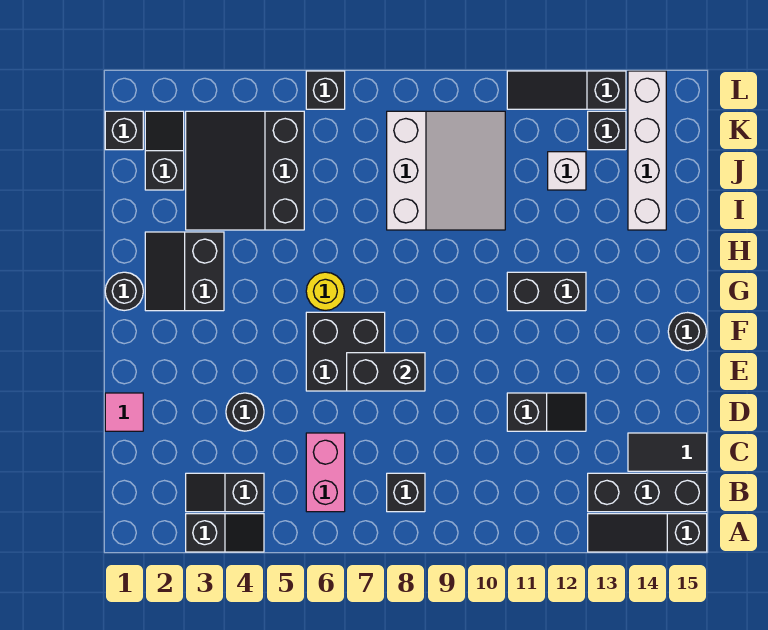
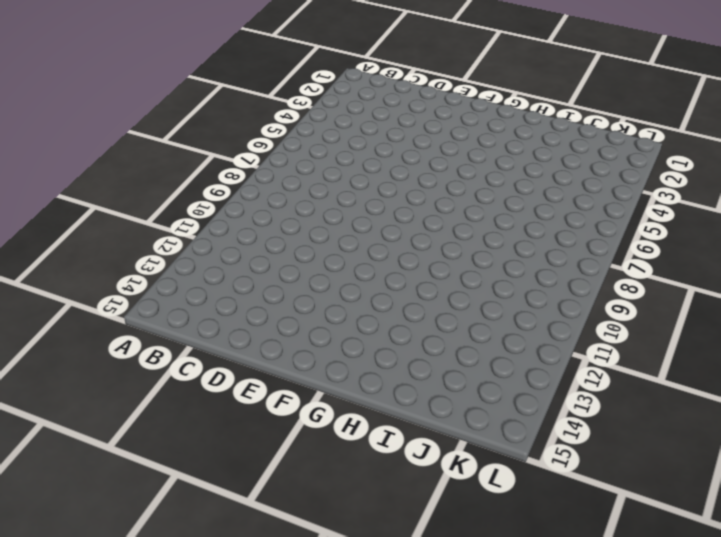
none -> black slope A3:A4 level 1 top 3
none -> black slope A13:A15 level 1 top 15
none -> black slope B3:B4 level 1 top 4

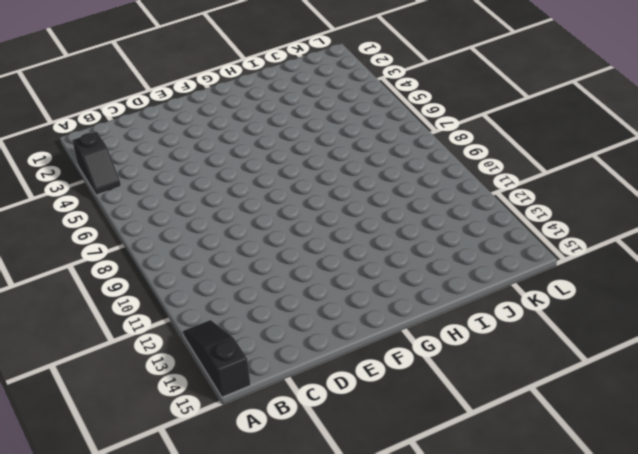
none -> black slope B3:B4 level 1 top 4
none -> pink brick B6:C6 level 1
none -> black brick B8 level 1

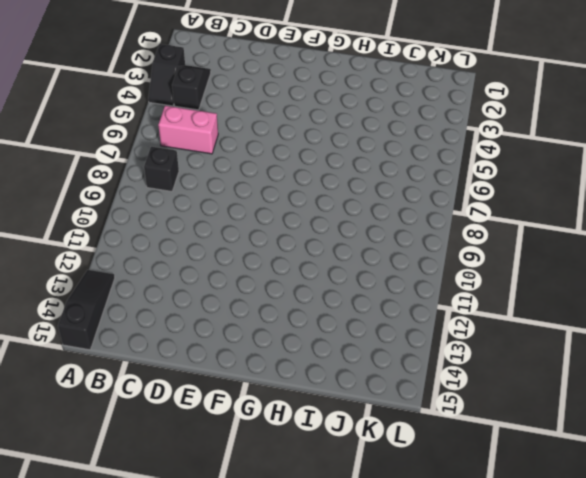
none -> black brick B13:B15 level 1
none -> black tile C14:C15 level 1
none -> pink tile D1 level 1

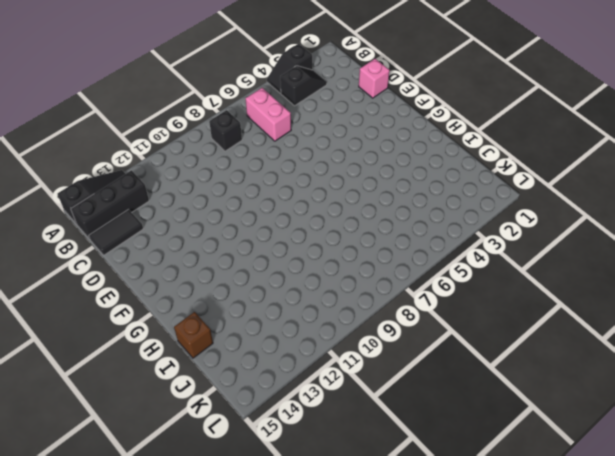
pink brick D1 level 1 -> pink tile D1 level 1
brown brick I15 level 1 -> none
none -> black round brick D4 level 1
none -> black slope D11:D12 level 1 top 11
none -> black brick E6:F7 level 1

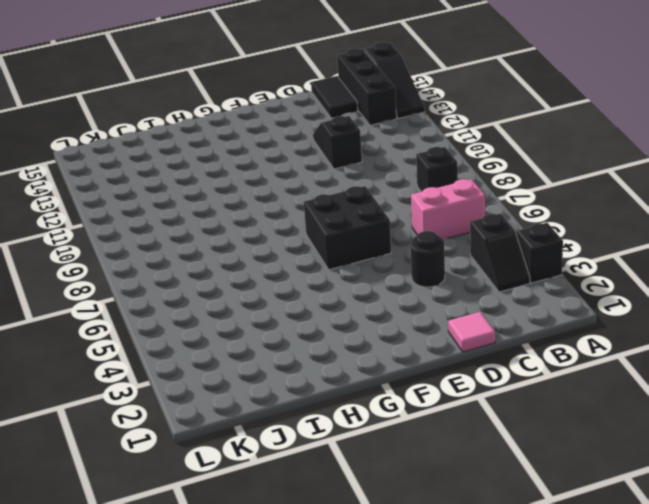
none -> black round brick F15 level 1
none -> black round brick G1 level 1
none -> black slope G2:H3 level 1 top 3

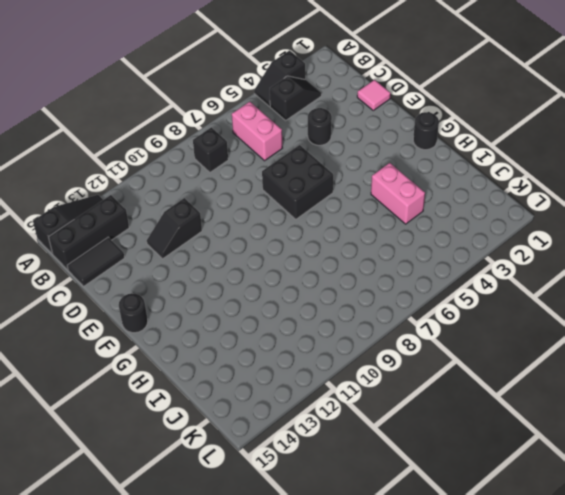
pink brick H4:I4 level 1 -> black slope I3:K5 level 1 top 5
none -> black slope G2:H3 level 1 top 3
none -> yellow round brick G6 level 1
none -> black brick G11:G12 level 1

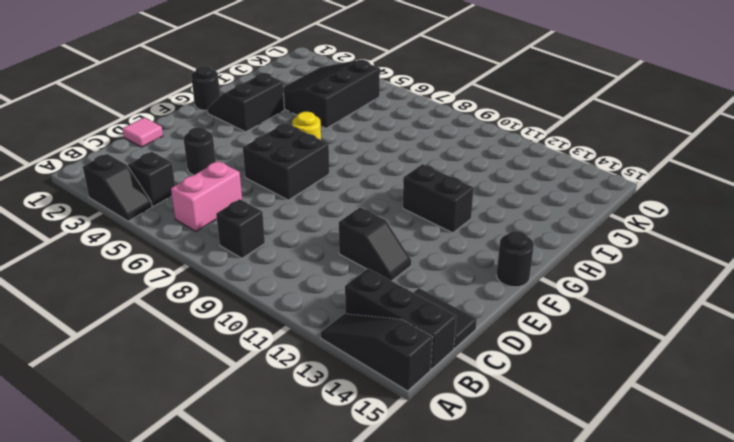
none -> white slope I8:K10 level 1 top 8
none -> white brick I14:L14 level 1
none -> black slope J2:K2 level 1 top J

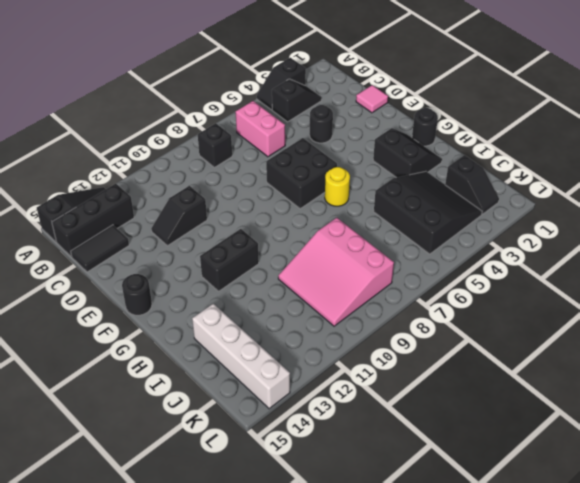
pink slope I8:K10 level 1 top 8 -> white slope I8:K10 level 1 top 8
none -> white brick J12 level 1
none -> black brick K1 level 1
none -> black brick K13 level 1

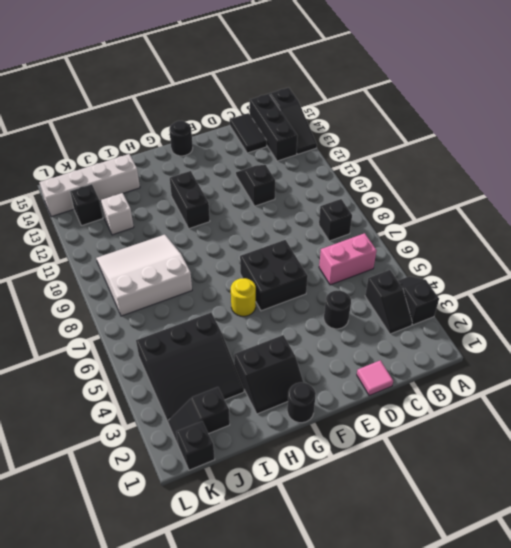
none -> black brick L6 level 1
none -> black slope L11:L13 level 1 top 13
none -> black brick E7:E8 level 2

